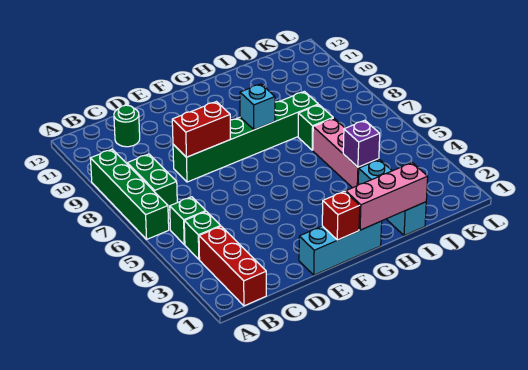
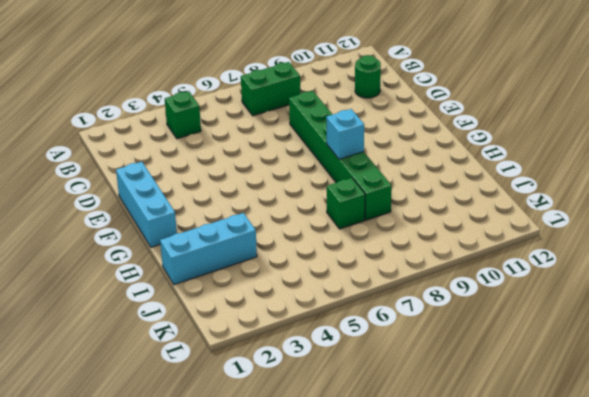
none -> green brick A6:A9 level 1
none -> red brick B1:B3 level 1
none -> green brick B5 level 1

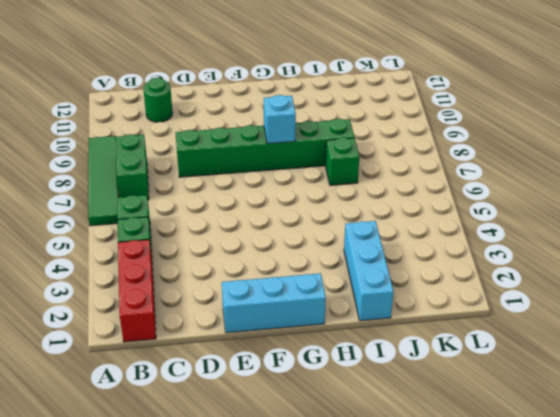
green tile A6:A9 level 1 -> green brick A6:A9 level 1
none -> pink brick I4:I6 level 1
none -> red brick D8:E8 level 2
none -> red brick F1 level 2

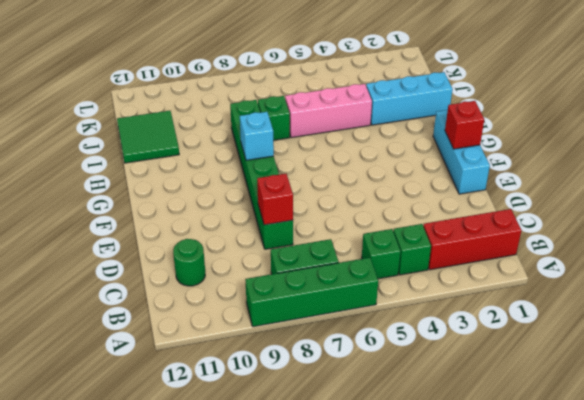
red brick D8 level 2 -> red brick D8:E8 level 2
green tile I11:J12 level 1 -> none
none -> pink brick G1:I1 level 2
none -> purple brick I4 level 2

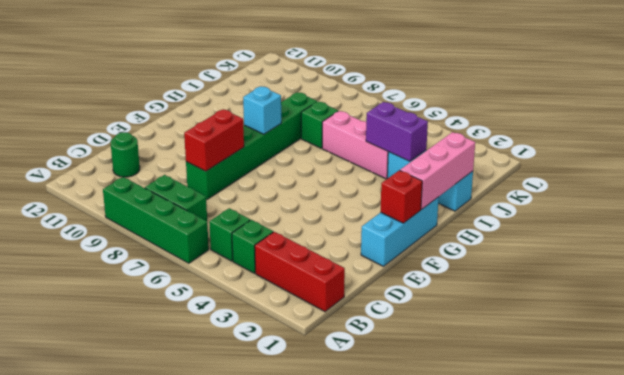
purple brick I3:I4 level 2 -> purple brick I4 level 2

